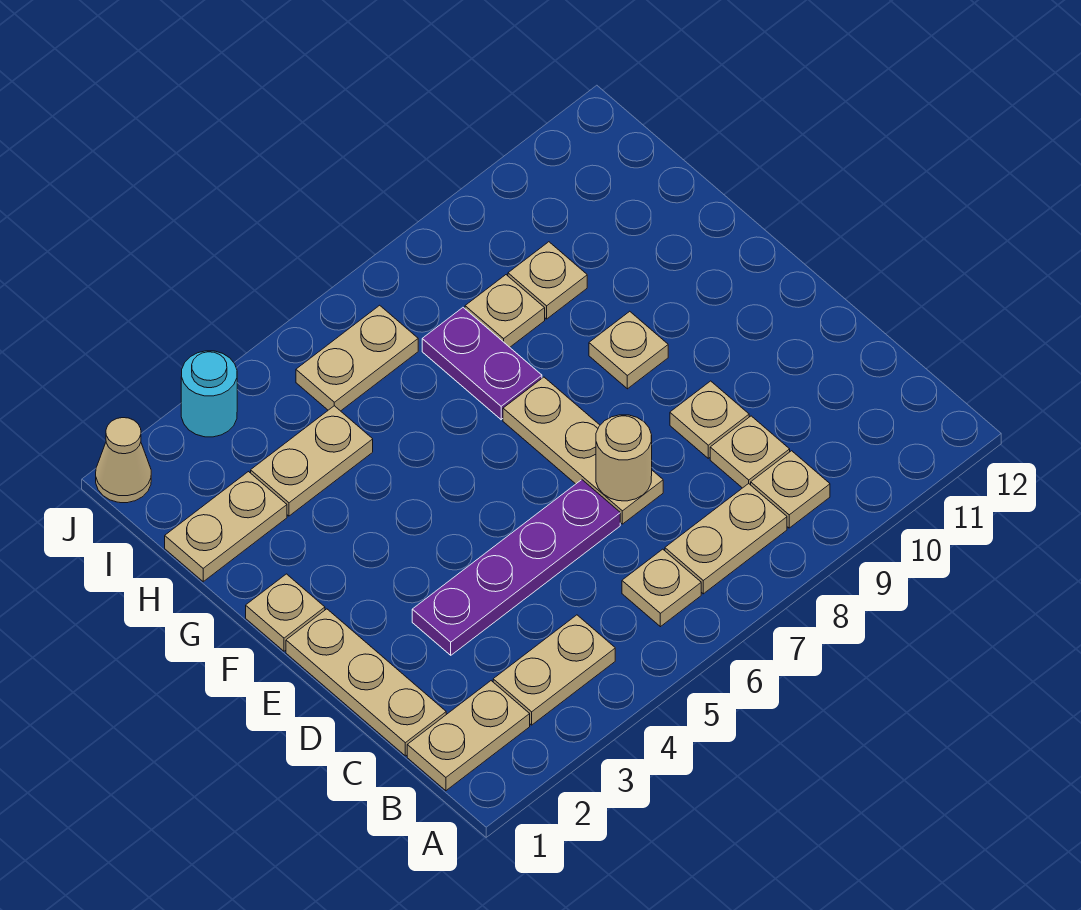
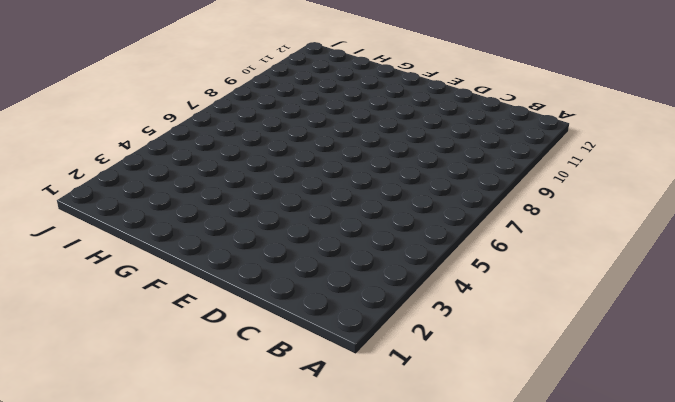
none -> tan plate B1:B2 level 1
none -> tan plate B3:B4 level 1
none -> tan plate B6 level 1

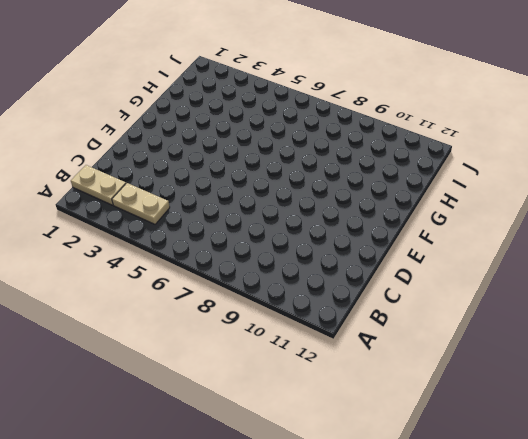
none -> tan plate B6 level 1
none -> tan plate B7:B8 level 1
none -> tan plate B9 level 1

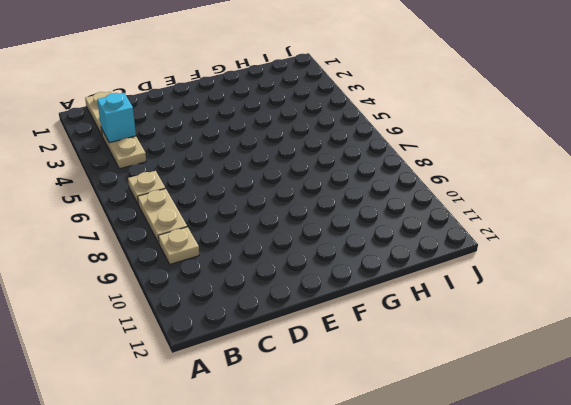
cyan brick B3 level 2 -> none
none -> tan plate C1:E1 level 1
none -> tan plate C9 level 1
none -> purple plate D3:D6 level 1

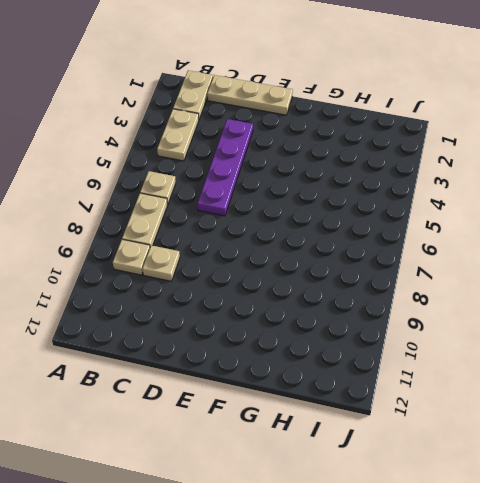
none -> tan plate D7:F7 level 1
none -> tan plate D9 level 1
none -> tan plate F1 level 1

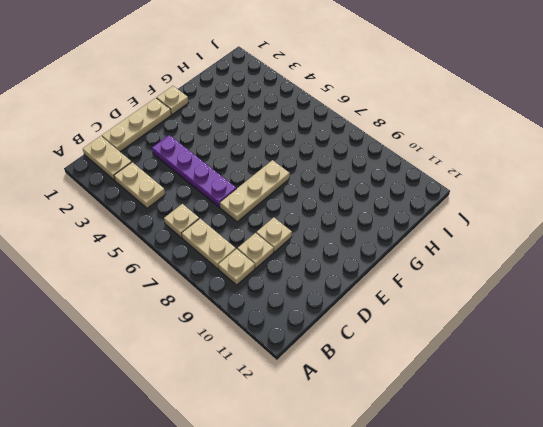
none -> tan plate F9 level 1
none -> purple plate G7:H7 level 1
none -> tan plate H1:H2 level 1

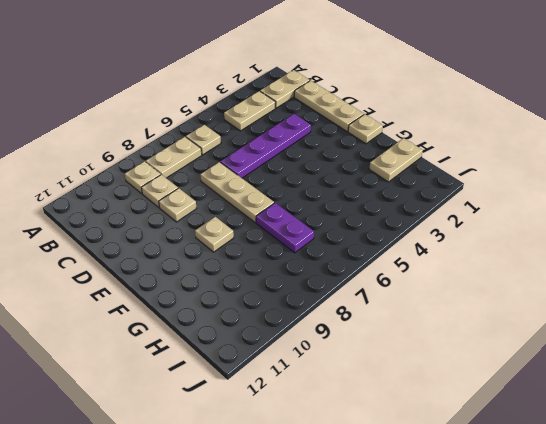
none -> tan plate H3:H4 level 1
none -> tan plate H8 level 1
none -> tan plate H9 level 1

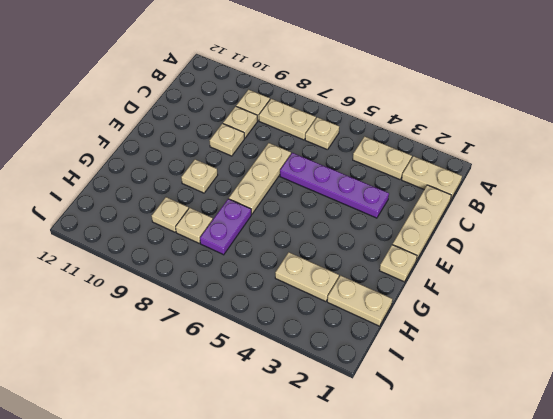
none -> tan plate I5:I6 level 1
none -> tan cone J1 level 1
none -> cyan round brick J3 level 1

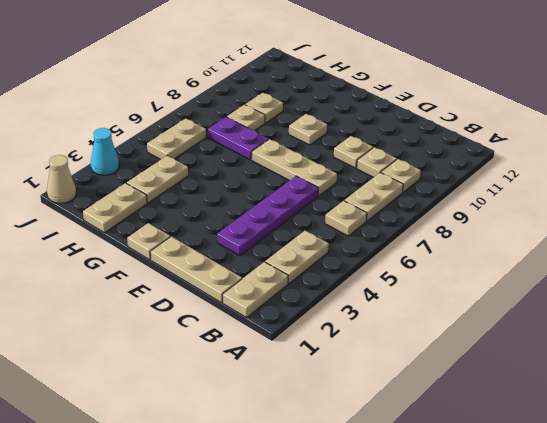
cyan cone J3 level 1 -> cyan round brick J3 level 1
none -> tan round brick D7 level 2

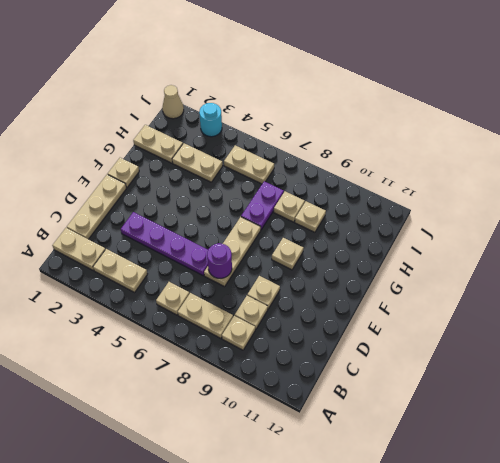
purple round brick D7 level 2 -> tan round brick D7 level 2

